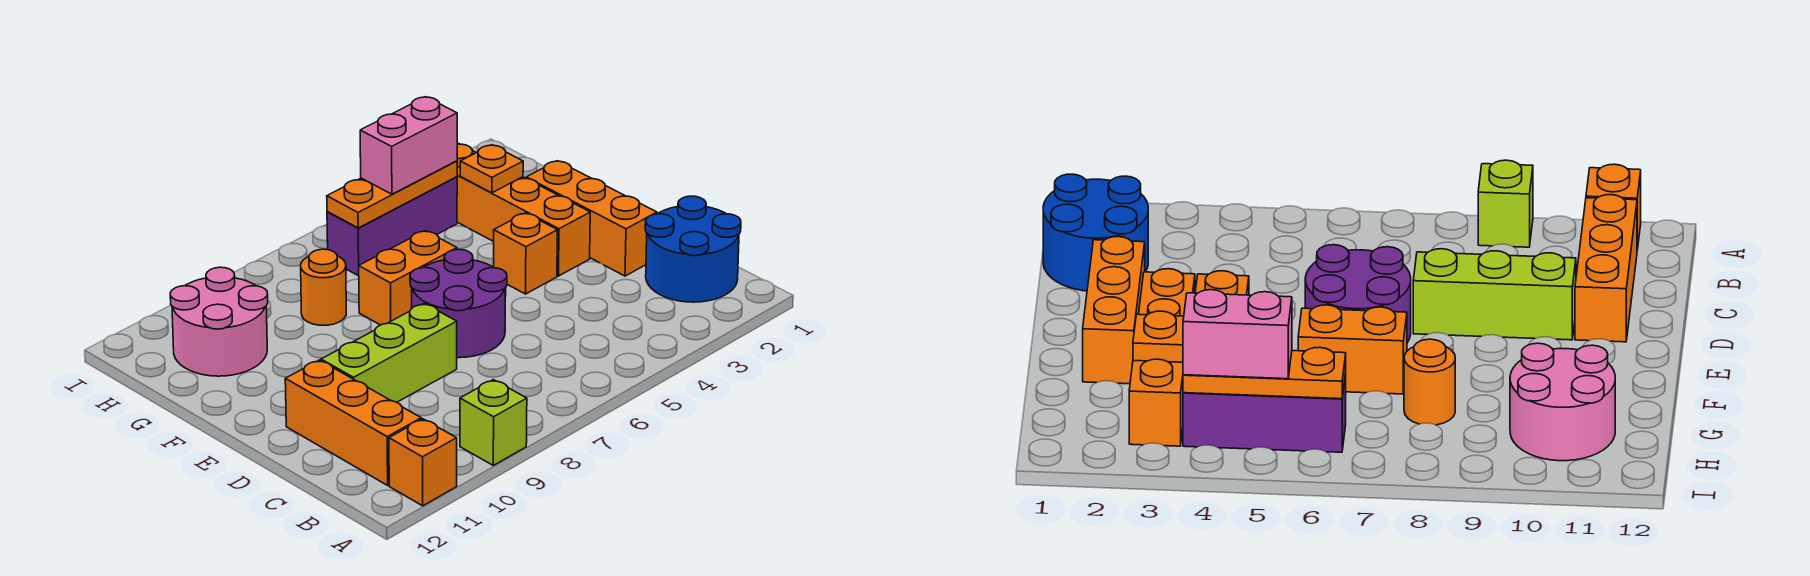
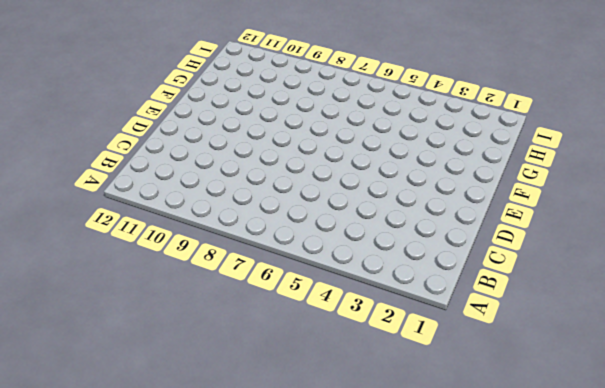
none -> lime brick A9 level 1
none -> orange brick A11 level 1
none -> blue round brick B1:C2 level 1

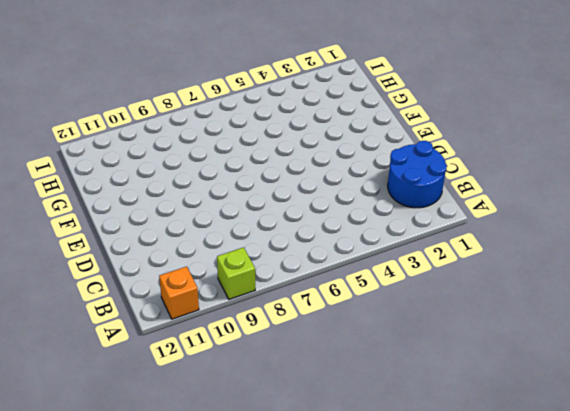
none -> orange brick B11:D11 level 1
none -> orange brick D2:F2 level 1
none -> purple round brick D6:E7 level 1

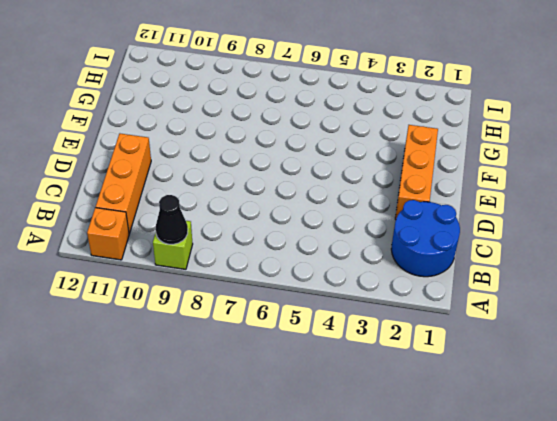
black cone A9 level 2 -> none
none -> purple round brick D6:E7 level 1
none -> lime brick D8:D10 level 1
none -> orange brick E3:H3 level 1

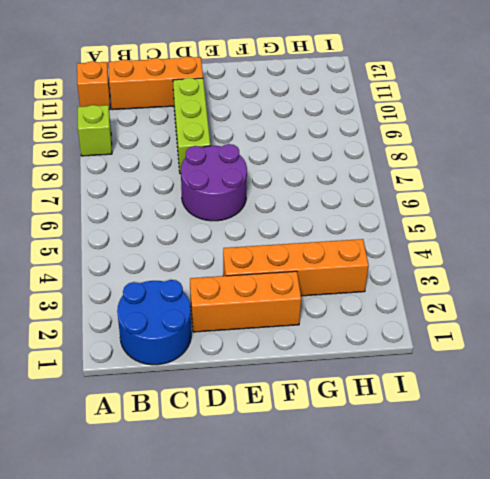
none -> orange brick E4 level 1
none -> orange brick F6:F7 level 1
none -> orange round brick G8 level 1

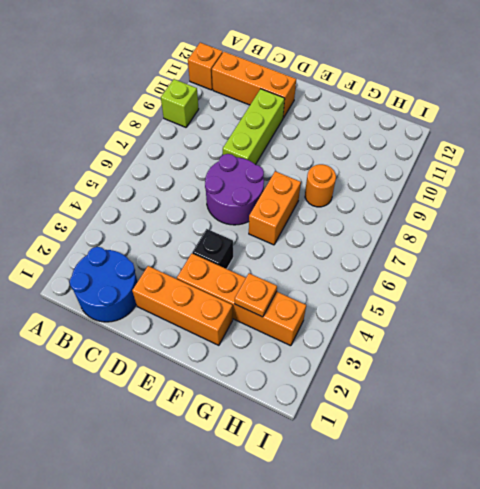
black brick E4 level 1 -> orange brick E4 level 1
none -> pink round brick G10:H11 level 1
none -> purple brick H4:H6 level 1
none -> orange plate H4:H6 level 2

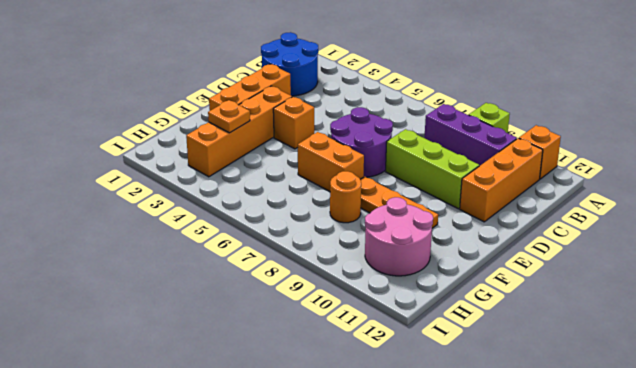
purple brick B8:B10 level 1 -> purple brick H4:H6 level 1
orange plate F8:F10 level 1 -> orange plate H4:H6 level 2
none -> pink brick H4:H5 level 3

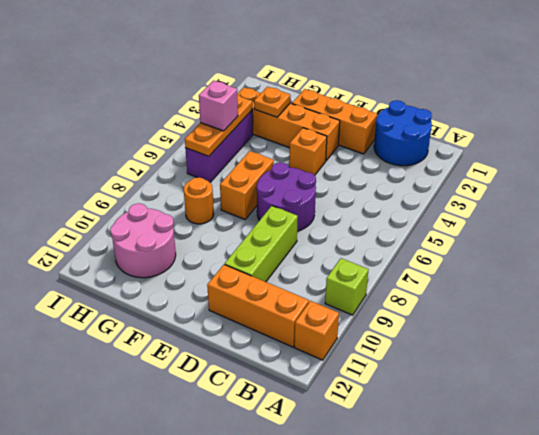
pink brick H5 level 3 -> pink brick H4:H5 level 3

